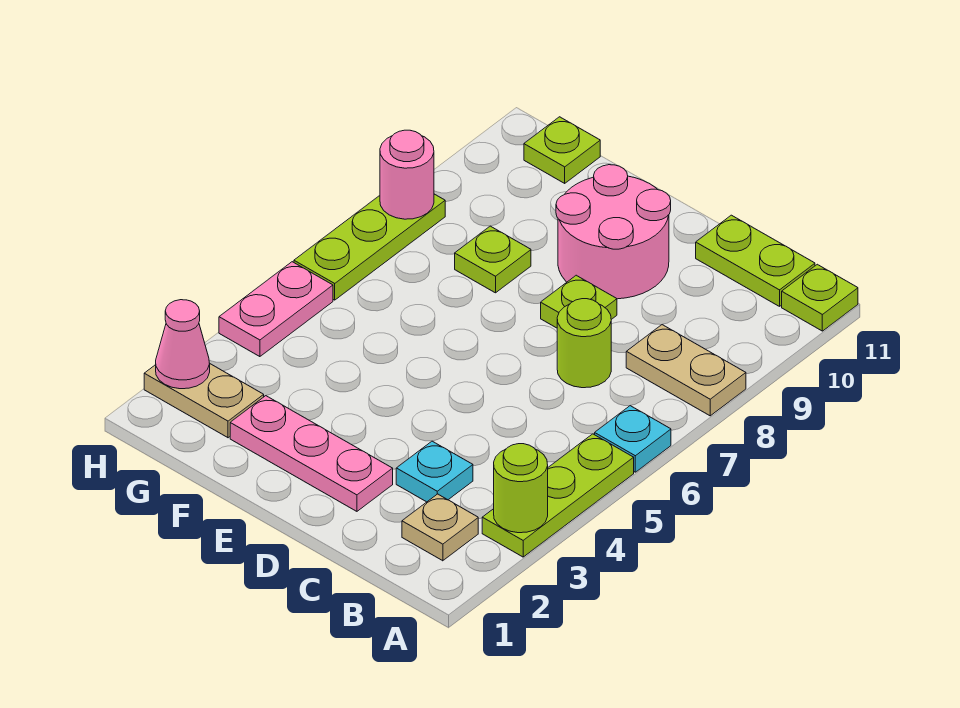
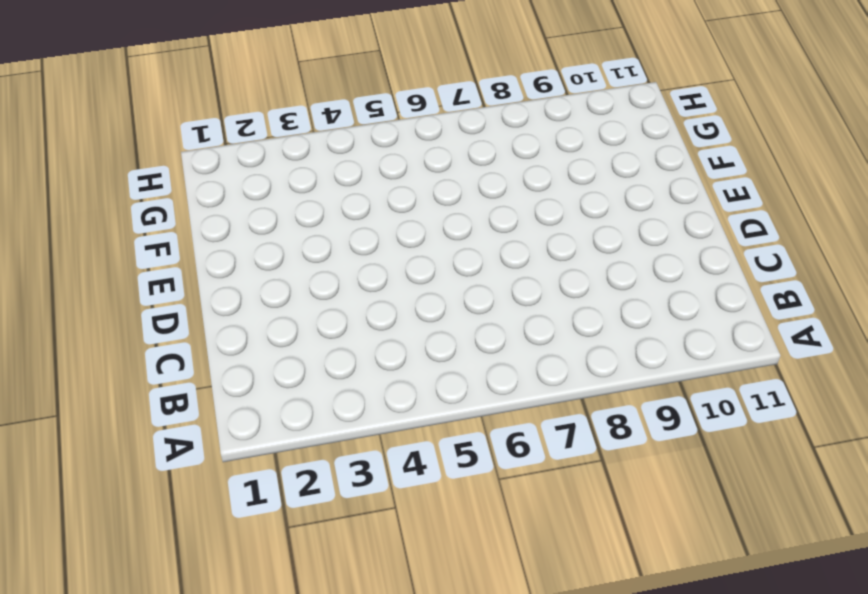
none -> lime plate A3:A5 level 1
none -> cyan plate A6 level 1
none -> tan plate A8:B8 level 1

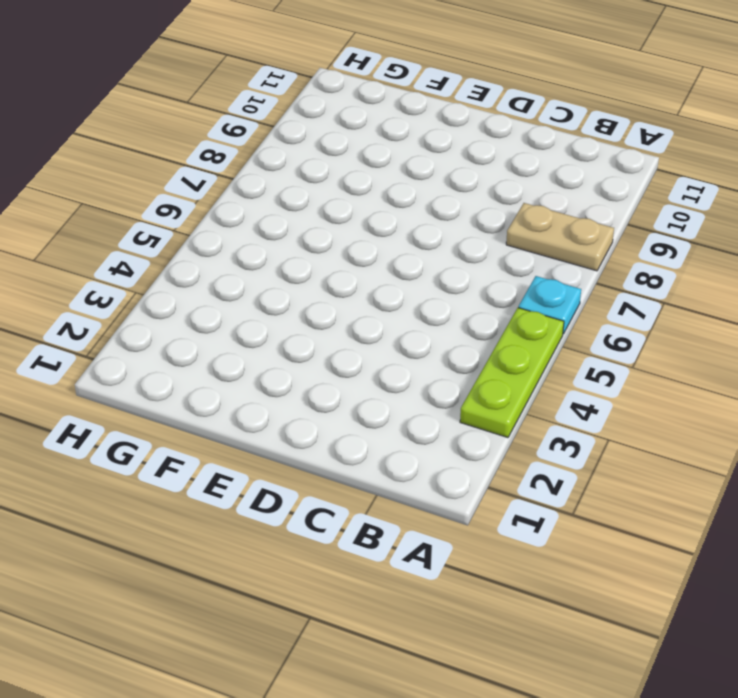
none -> lime plate A11 level 1
none -> tan plate B2 level 1
none -> lime plate B11:C11 level 1

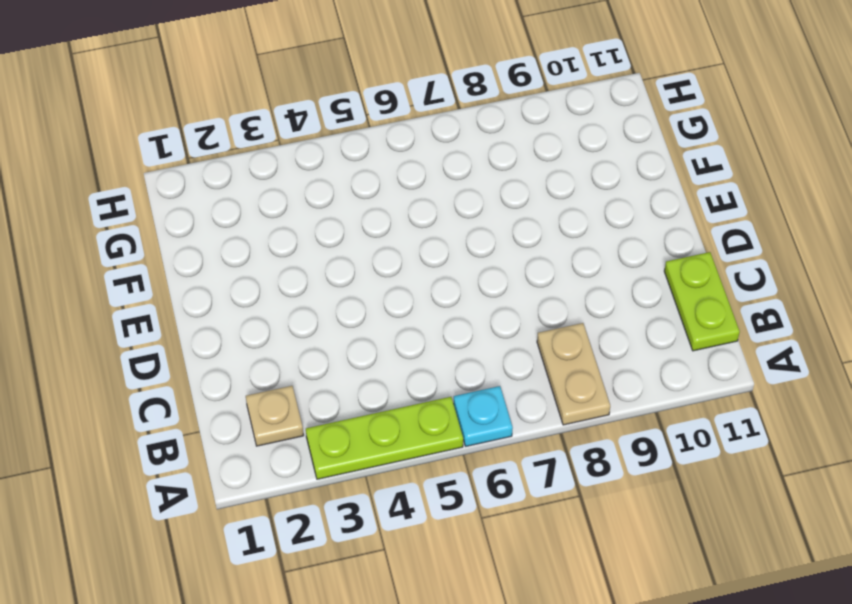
none -> lime plate A11 level 1
none -> cyan plate C3 level 1
none -> lime round brick C7 level 1

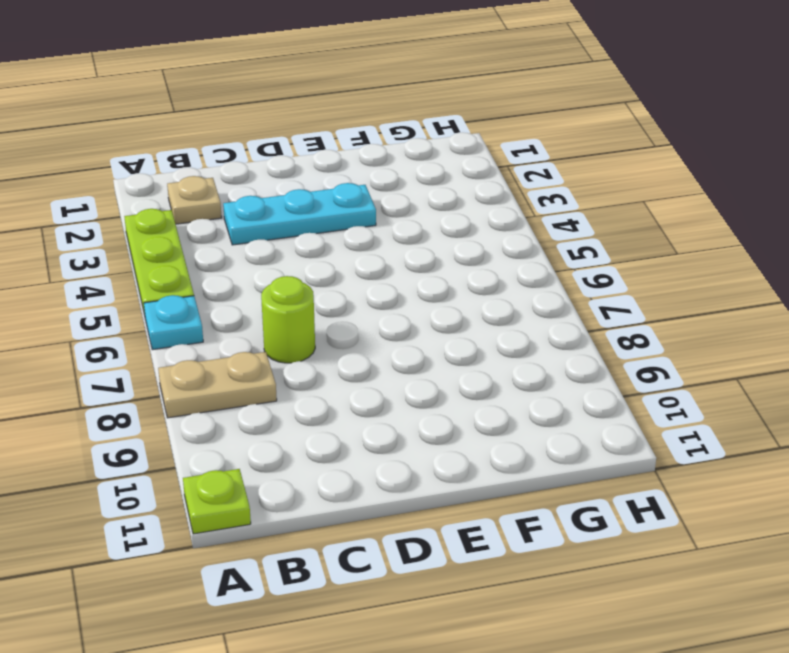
cyan plate C3:E3 level 1 -> cyan plate C3 level 1
none -> lime plate B11:C11 level 1
none -> pink plate D2:F2 level 1
none -> lime plate D8 level 1

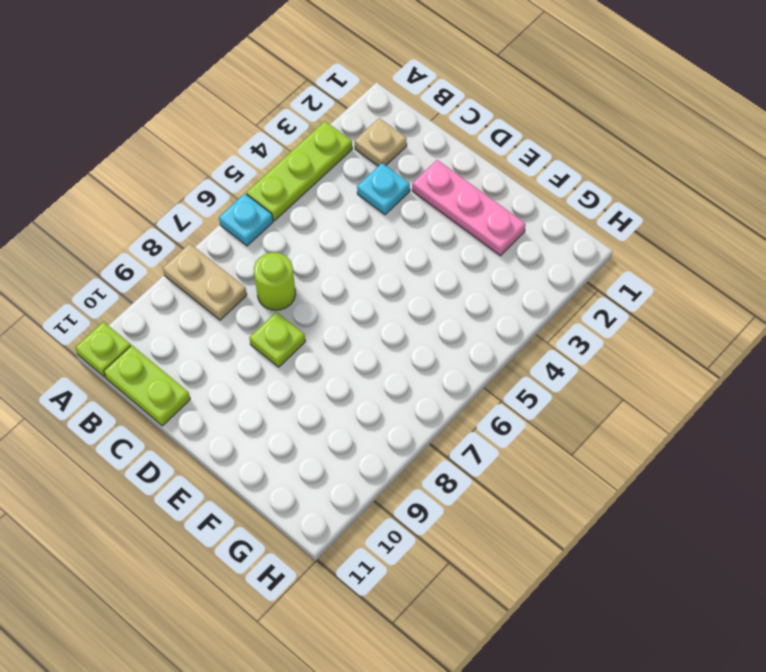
none -> pink round brick D9:E10 level 1
none -> lime plate F8 level 1
none -> tan plate G2:H2 level 1

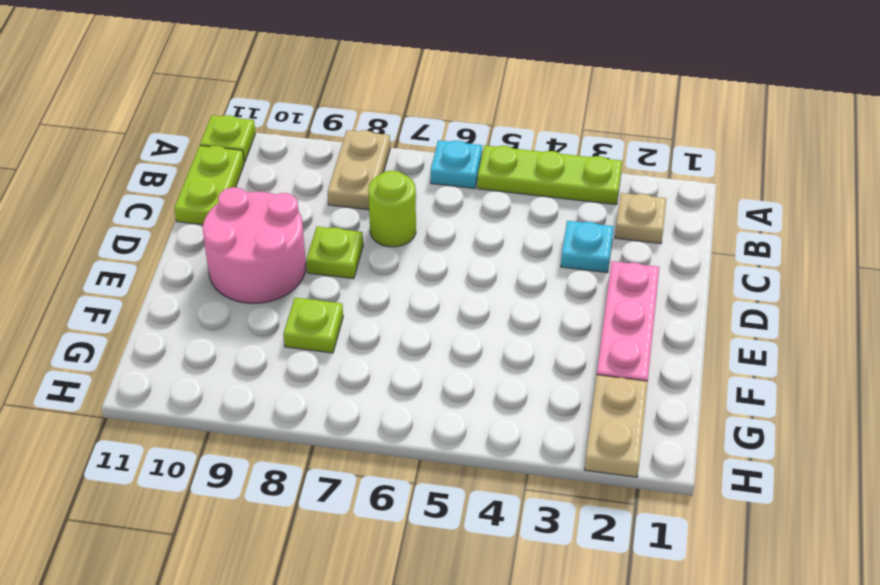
none -> lime plate G11 level 1
none -> pink plate H4:H5 level 1
none -> lime plate H6:H8 level 1

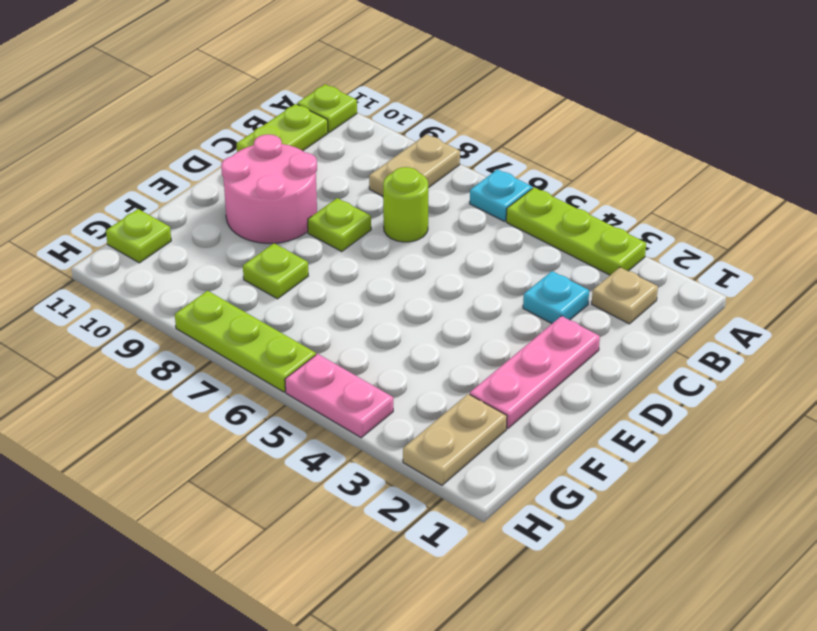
none -> lime round brick A3 level 2
none -> pink cone H2 level 2
none -> pink round brick H8 level 2

